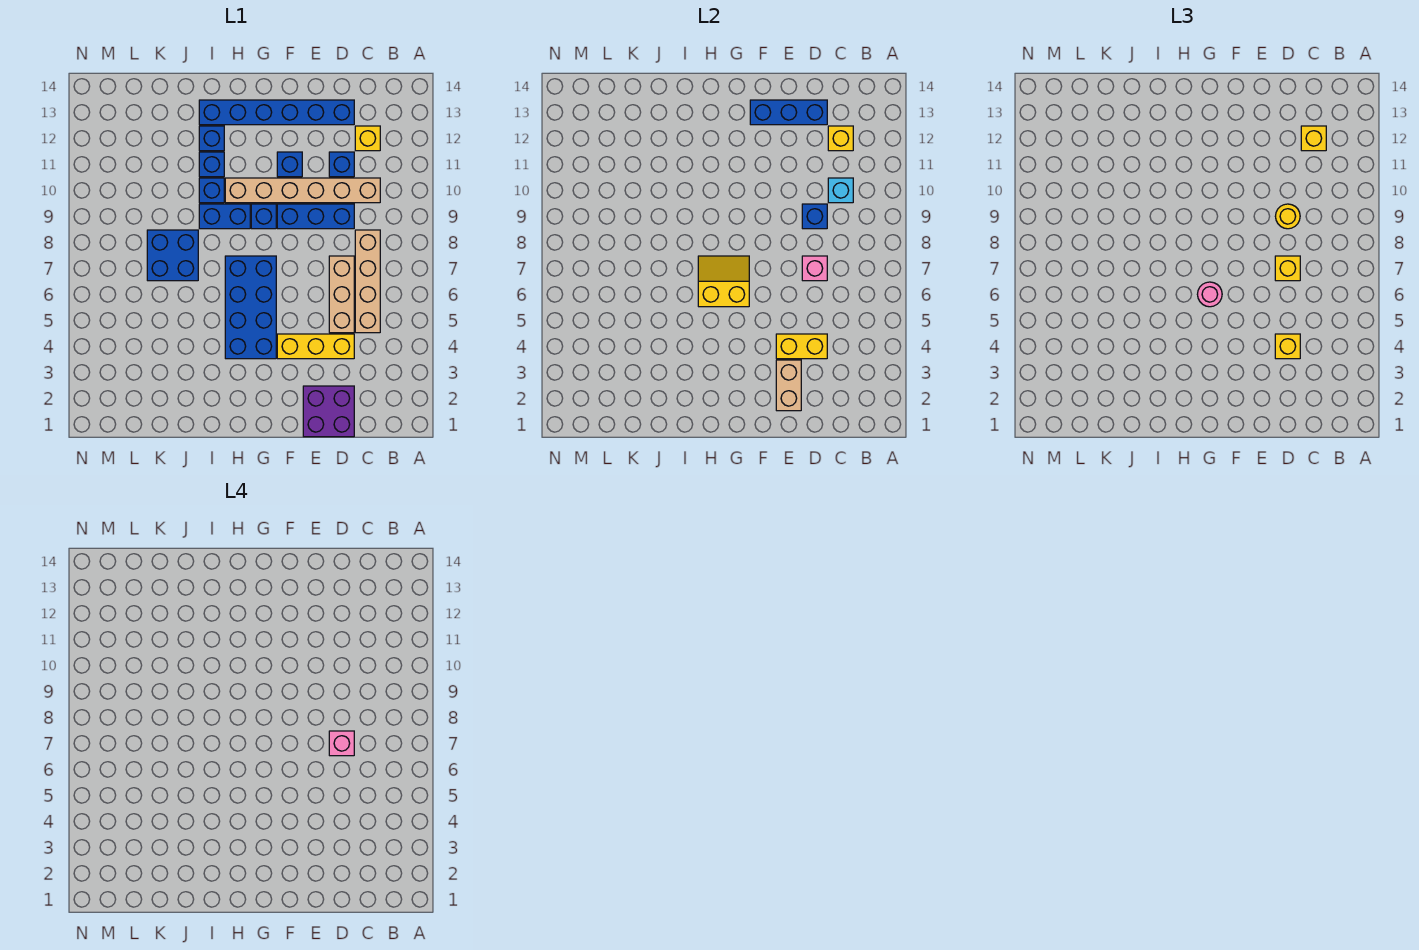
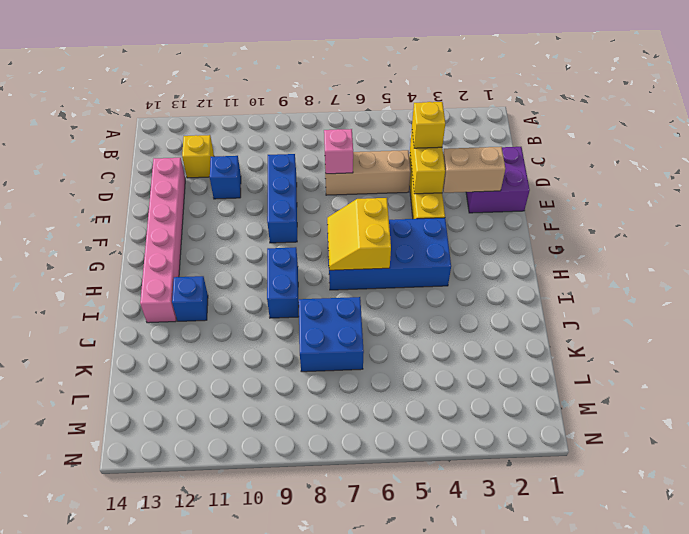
pink brick D13:I13 level 1 -> blue brick D13:I13 level 1
none -> tan brick C5:C8 level 1
none -> tan brick C10:H10 level 1
none -> blue brick F11 level 1
none -> blue brick G9 level 1

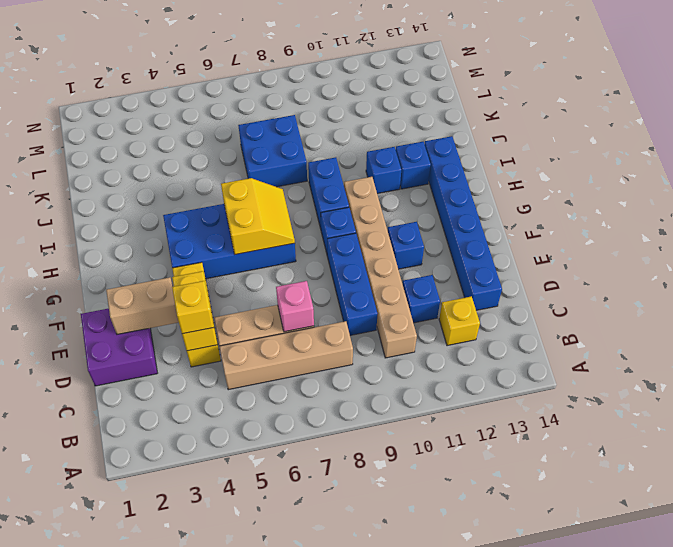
none -> blue brick I10 level 1
none -> cyan brick C10 level 2
none -> yellow brick C12 level 2
none -> blue brick D9 level 2

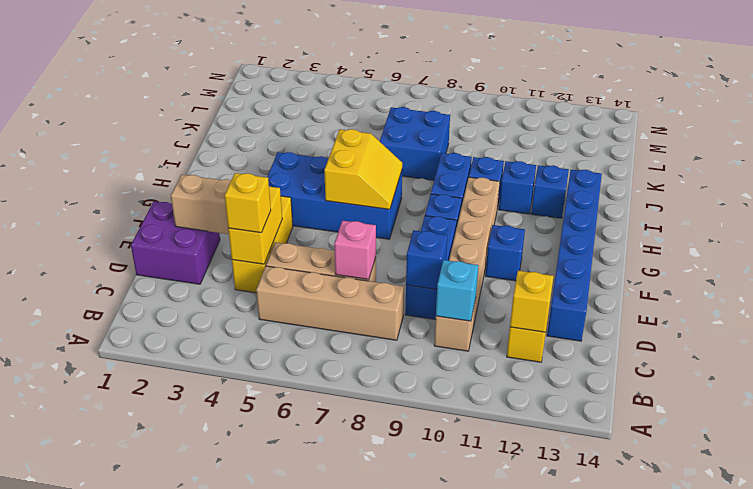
none -> blue brick D11 level 1
none -> blue brick D13:F13 level 2
none -> yellow brick C12 level 3
none -> yellow brick D7 level 3

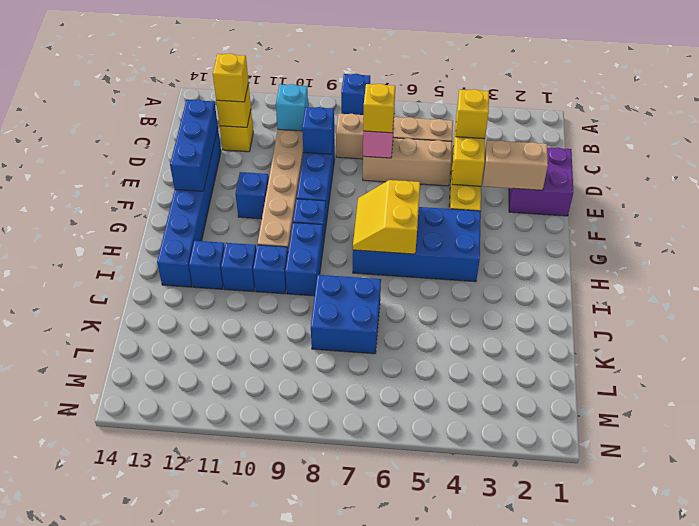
blue brick A8 level 1 -> blue brick D11 level 1
none -> yellow round brick D9 level 3
none -> pink round brick G6 level 3
none -> pink brick D7 level 4

